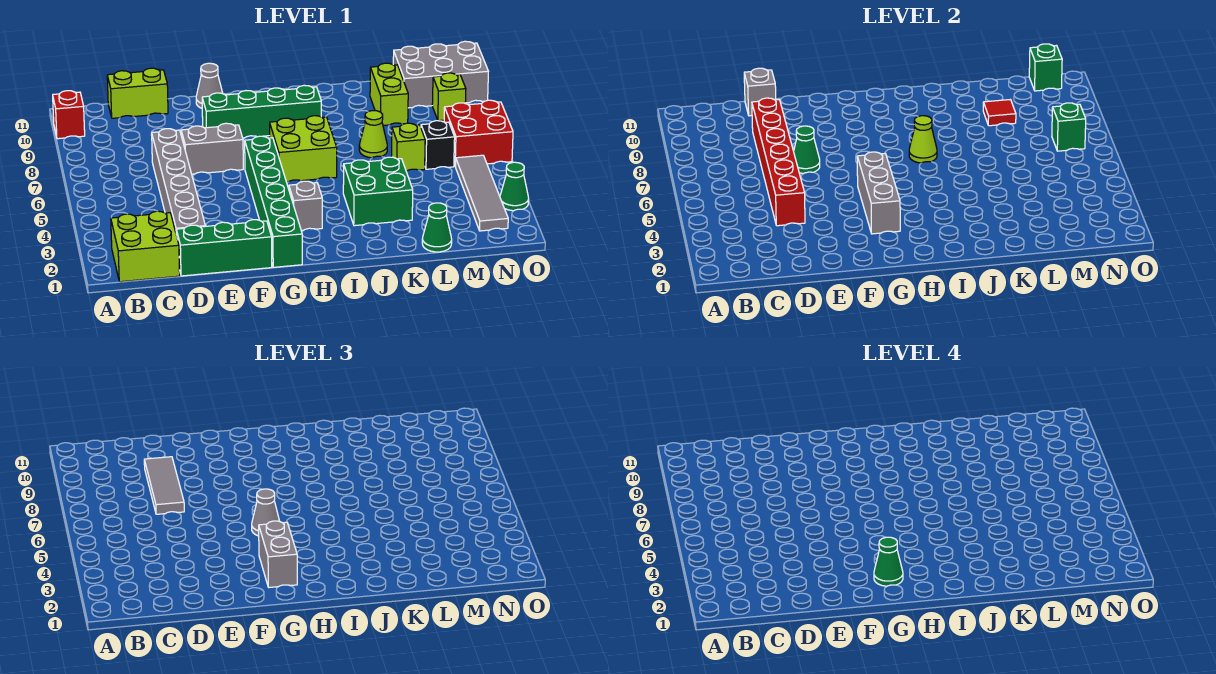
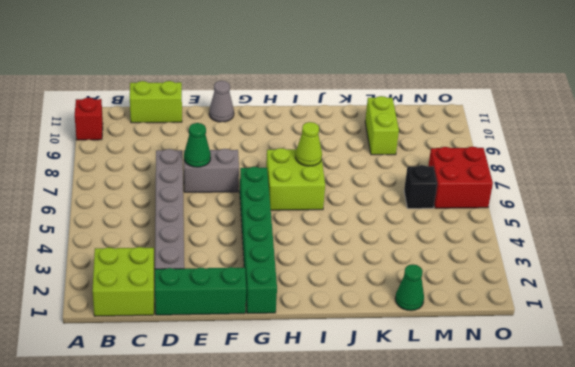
none -> green brick F9:I9 level 1
none -> grey brick H3 level 1
none -> green brick J3:K4 level 1
none -> lime cone K7 level 1

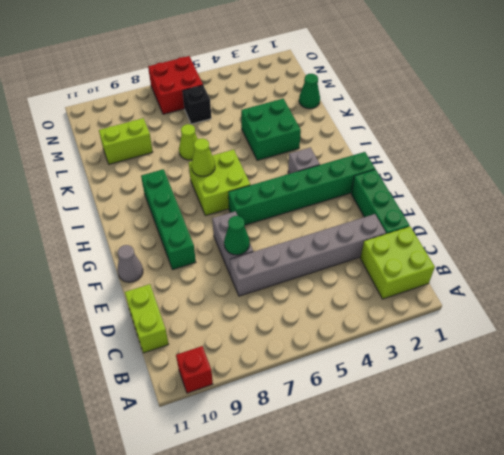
none -> lime brick L6 level 1
none -> grey brick M10:O11 level 1
none -> grey tile N2:N5 level 1
none -> lime brick N9 level 1

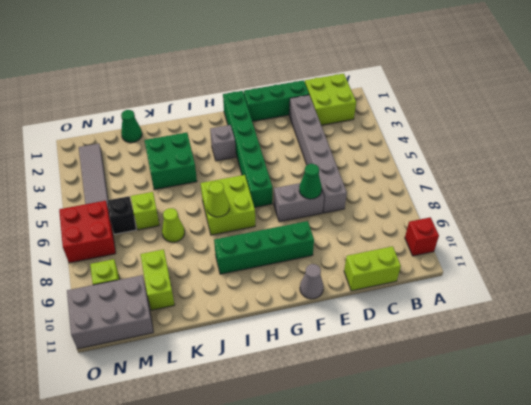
none -> green cone O3 level 1
none -> red brick D4:D9 level 2
none -> grey brick D11 level 2
none -> grey brick G3:G5 level 2

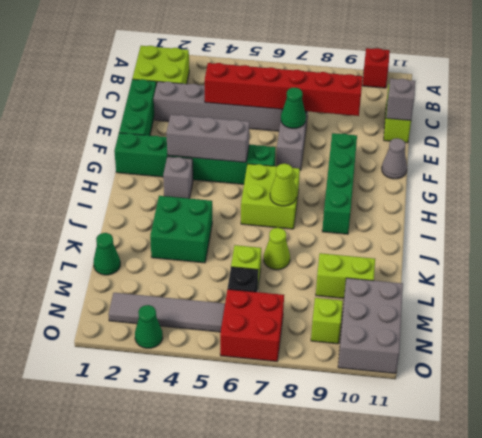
none -> red tile L9 level 2
none -> green brick N7 level 2
none -> green brick N11 level 2
none -> grey tile D7:D9 level 3

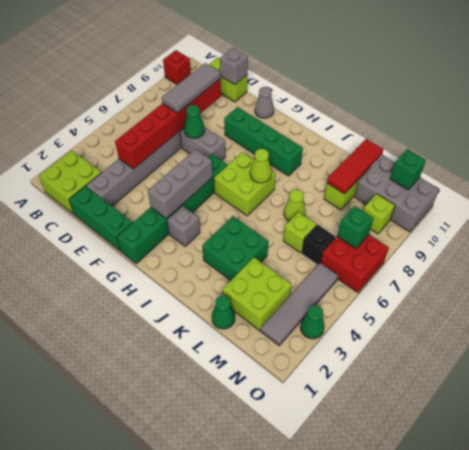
lime brick L2:M3 level 1 -> none
red tile L9:L11 level 2 -> red tile L9 level 2
none -> grey brick G2:G3 level 3
none -> grey cone G5 level 3
none -> green cone G2 level 4

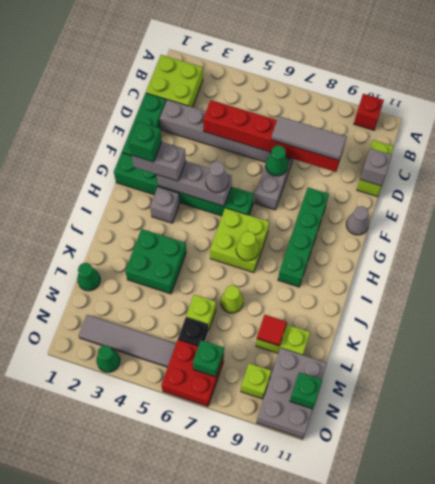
green brick G2 level 4 -> green cone G2 level 4

